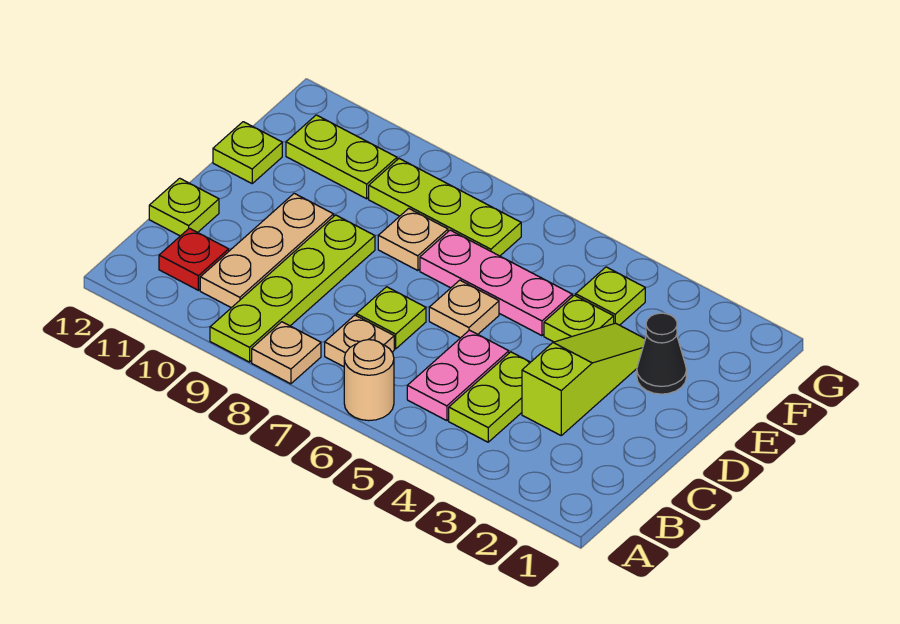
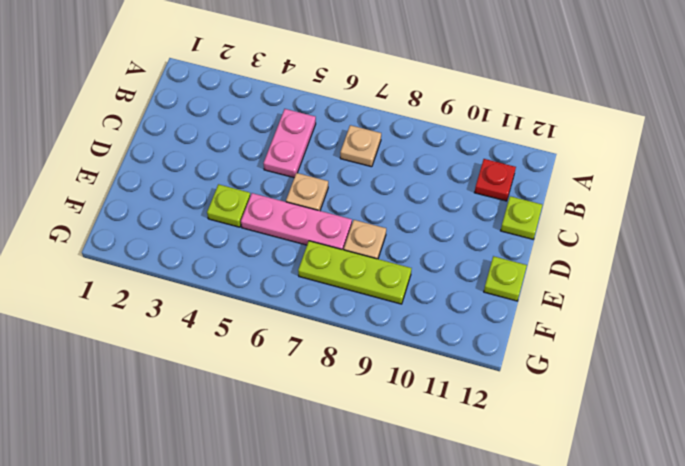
none -> tan round brick A6 level 1
none -> tan plate A8 level 1
none -> lime plate A9:D9 level 1

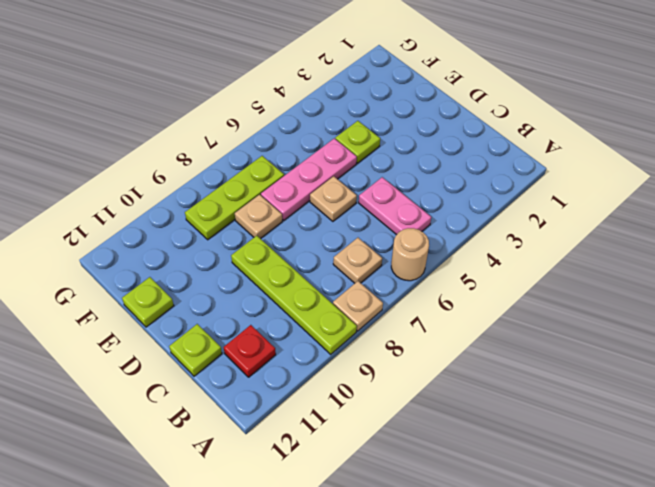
none -> lime plate B4:C4 level 1
none -> tan plate B10:D10 level 1
none -> lime slope C3:E3 level 1 top C

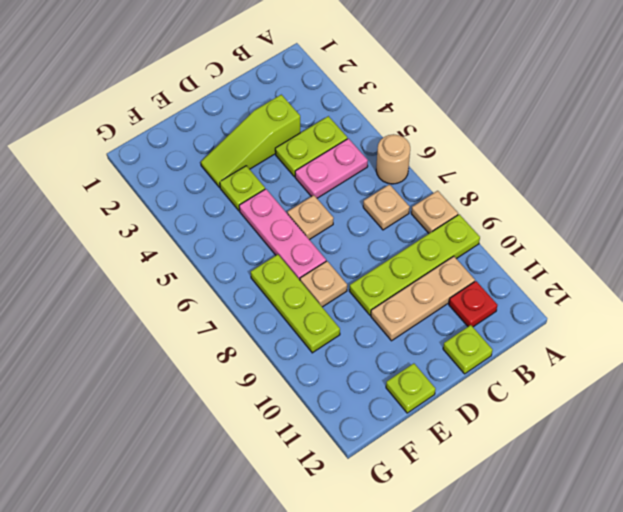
none -> lime plate C7 level 1
none -> black cone E2 level 1
none -> lime plate F4 level 1

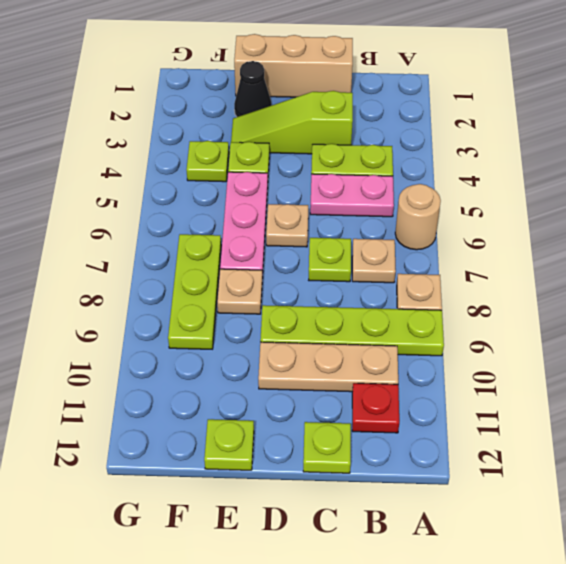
tan brick C1:E1 level 1 -> none
none -> lime plate F10:F11 level 1

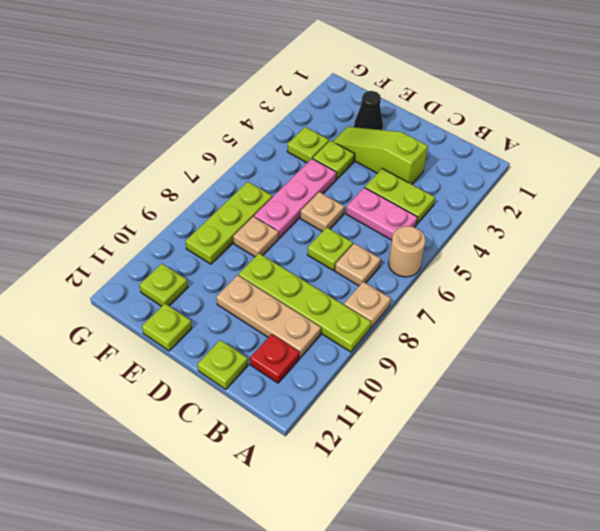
lime plate F11 level 1 -> lime plate F10:F11 level 1

